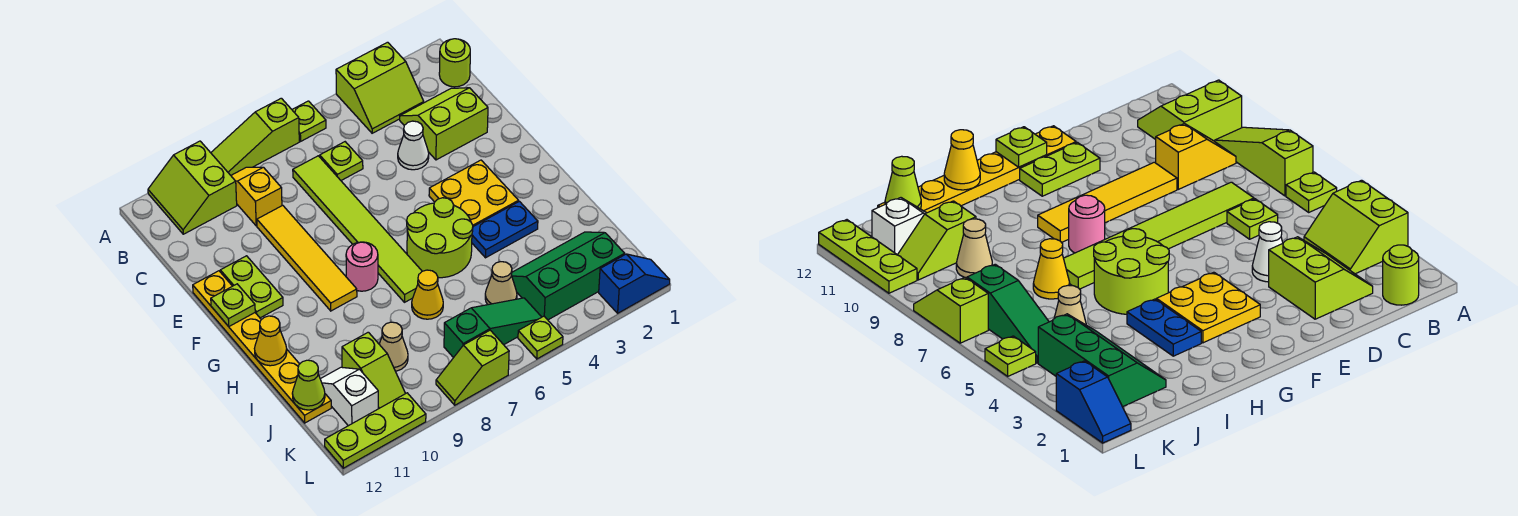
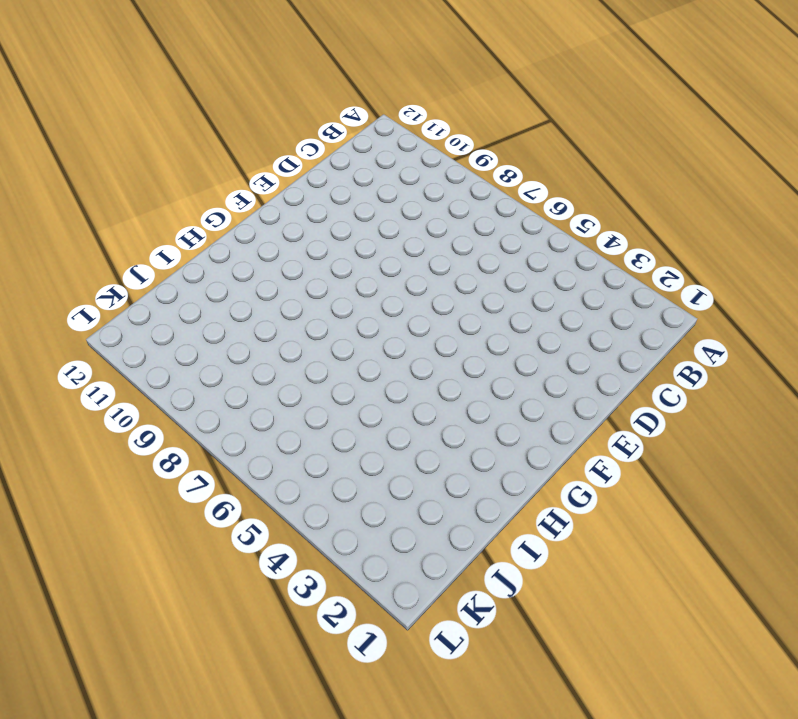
none -> lime slope A3:B4 level 1 top A
none -> lime plate A6 level 1
none -> lime slope A7:A9 level 1 top 7
none -> lime slope A10:B11 level 1 top 10

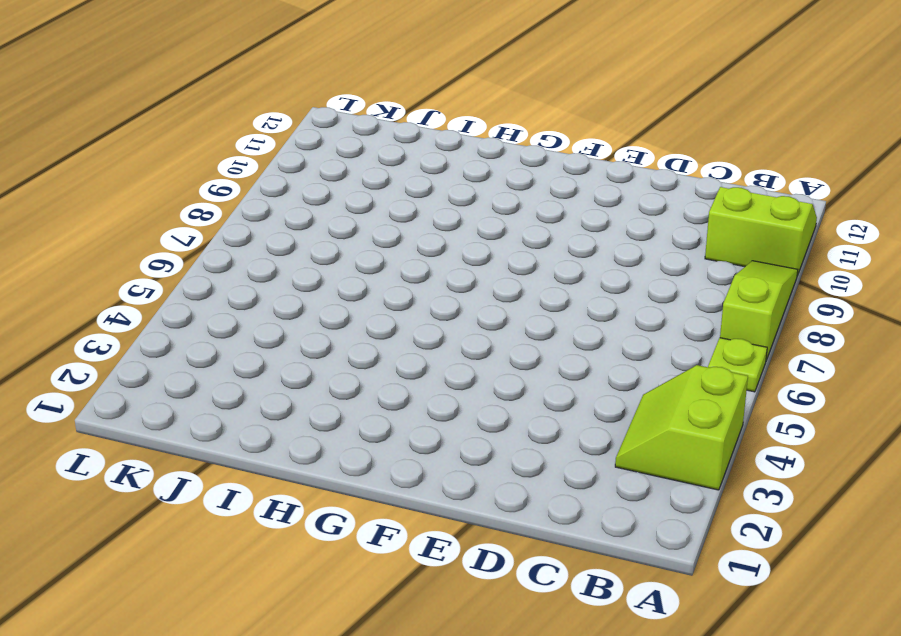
none -> lime round brick B1 level 1
none -> yellow slope B9:C9 level 1 top C
none -> lime slope C2:D3 level 1 top D
none -> lime plate C6 level 1

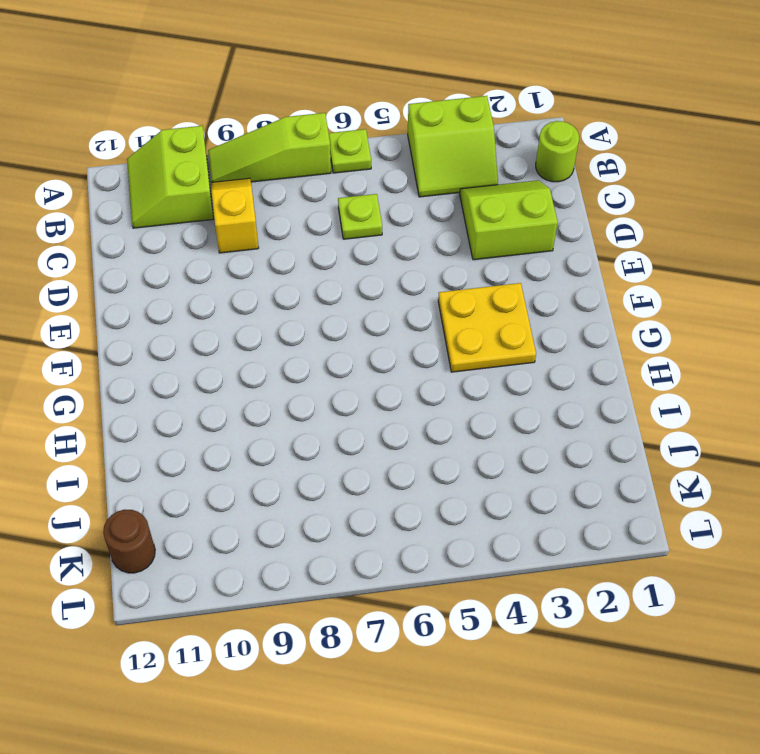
brown round brick K12 level 1 -> none
none -> lime tile C7:H7 level 1
none -> white cone D4 level 1
none -> yellow tile D9:G9 level 1
none -> lime plate E11:F11 level 1

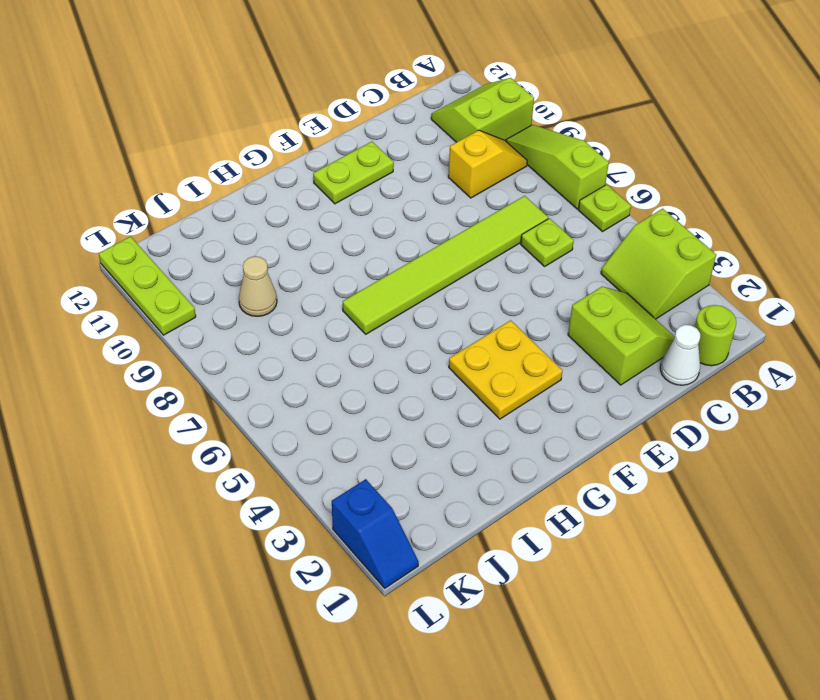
white cone C1 level 1 -> white cone D4 level 1
none -> yellow tile D9:G9 level 1
none -> yellow plate E12:J12 level 1
none -> lime round brick G5:H6 level 1
none -> pink round brick G8 level 1

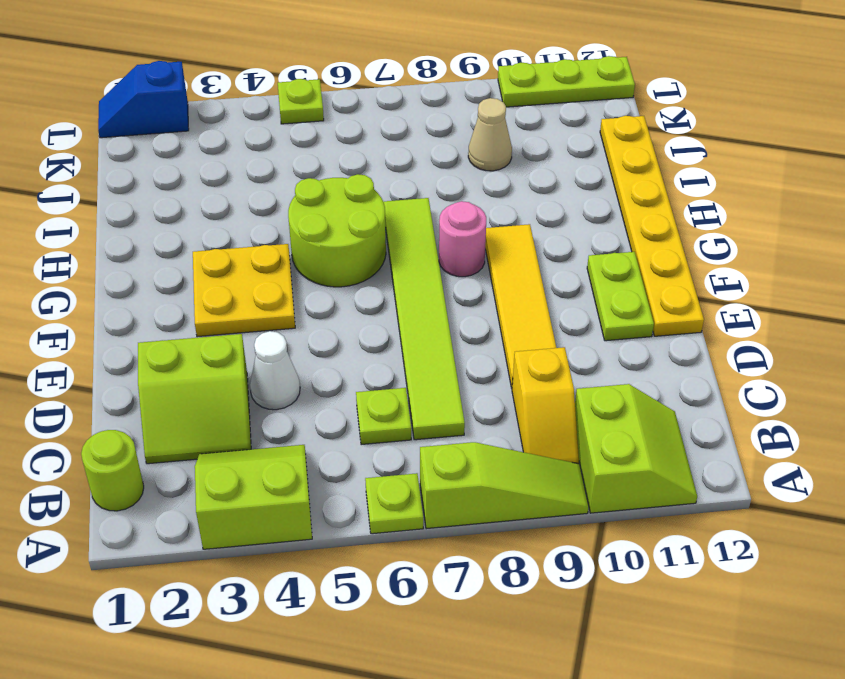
none -> blue plate H3:H4 level 1
none -> yellow cone I7 level 1
none -> green slope J2:K4 level 1 top K
none -> tan cone J5 level 1

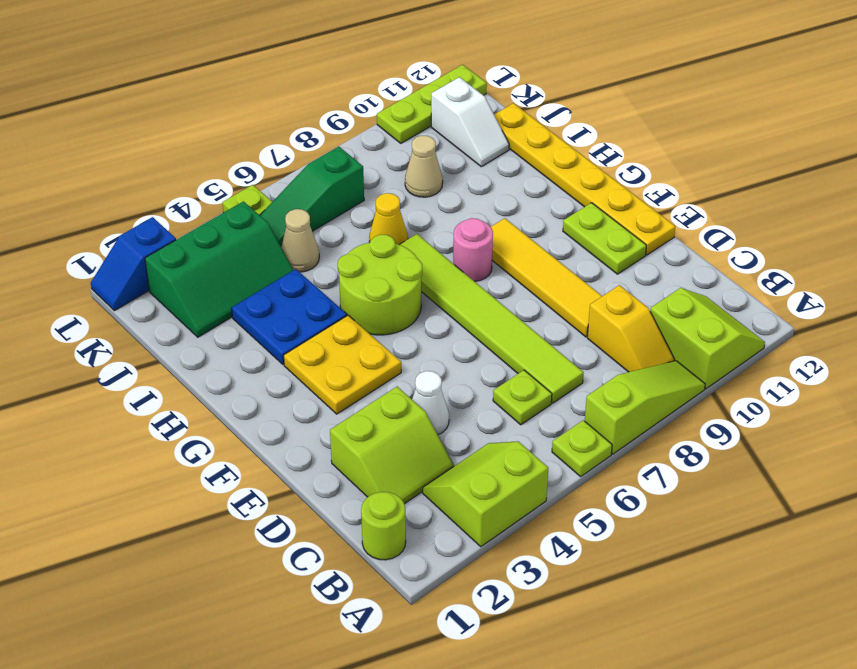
blue plate H3:I4 level 1 -> blue plate H3:H4 level 1
none -> lime slope J10:K10 level 1 top J
none -> lime slope L7:L8 level 1 top 7
none -> lime plate F12 level 2
none -> yellow cone H12 level 2

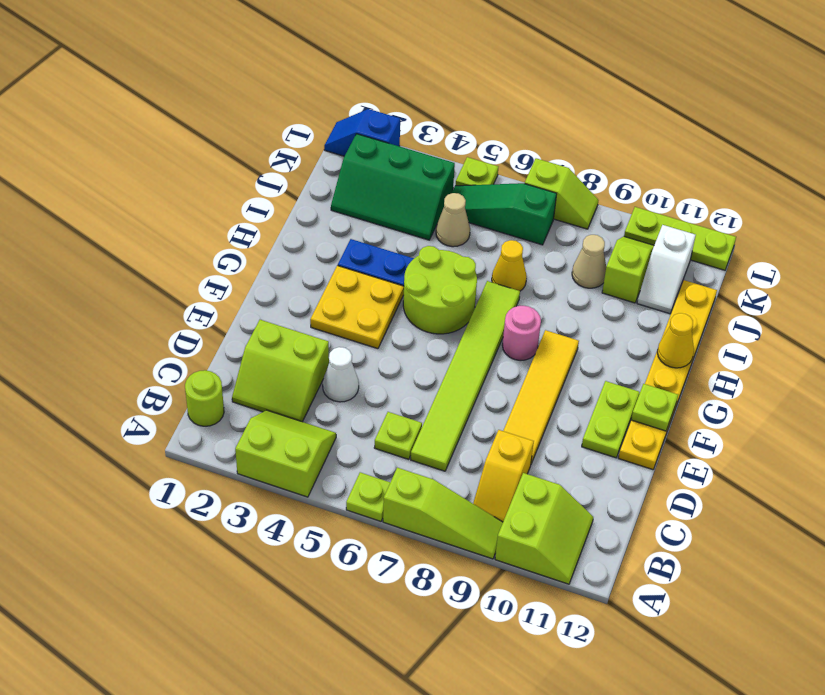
none -> lime cone J12 level 2

